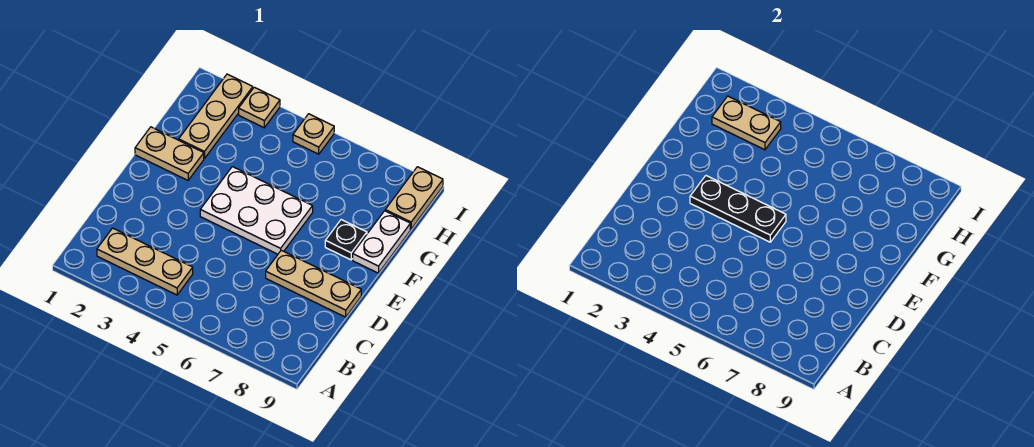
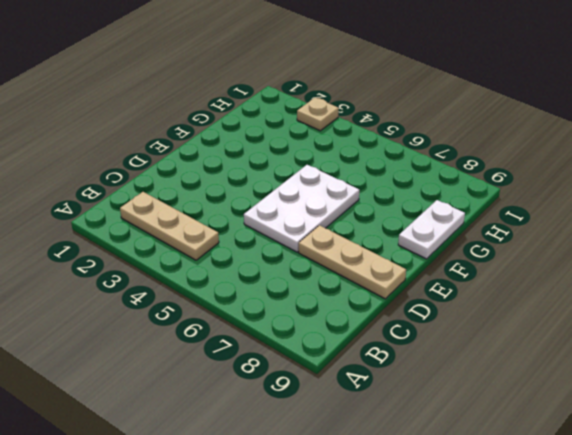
white plate D5:F6 level 1 -> white plate E4:F6 level 1
none -> tan plate F1:F2 level 1
none -> black plate F8 level 1
none -> tan plate G2:I2 level 1

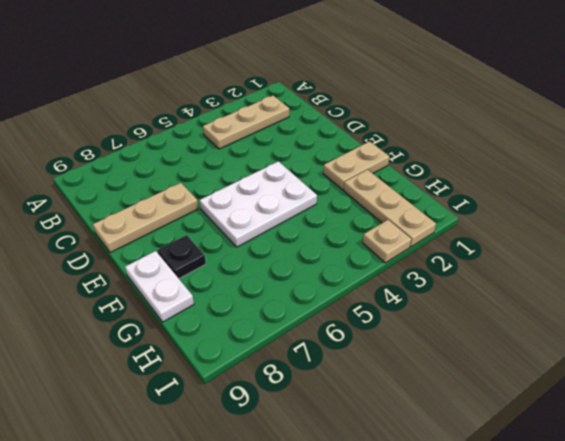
none -> tan plate H9:I9 level 1
none -> tan plate I5 level 1
none -> black plate E3:E5 level 2

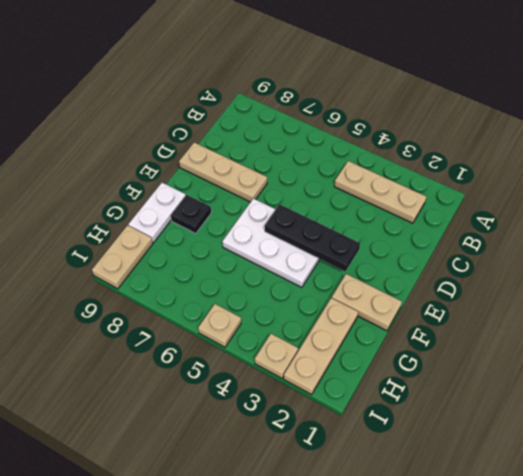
none -> tan plate H2:H3 level 2

